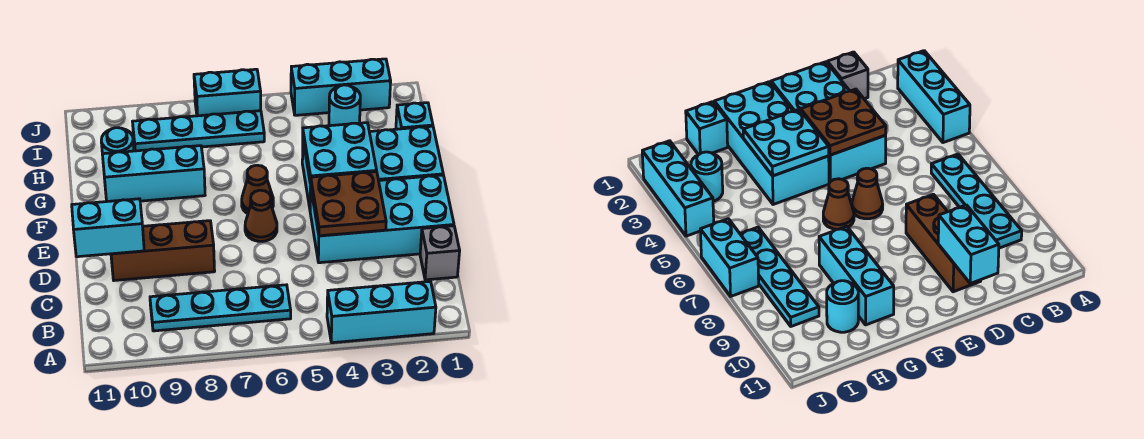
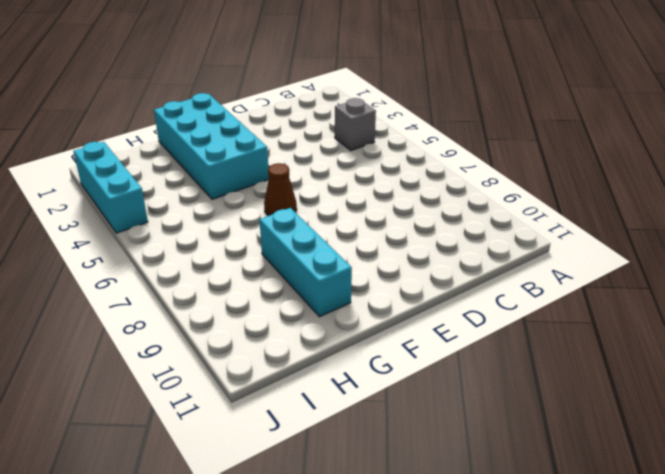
grey brick B4 level 1 -> grey brick C1 level 1
none -> cyan brick A2:A4 level 1
none -> cyan plate B6:B9 level 1
none -> cyan brick D1:E4 level 1

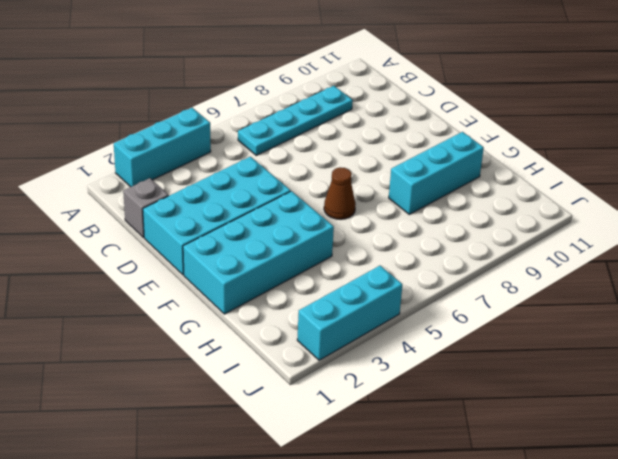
none -> brown brick D8:D10 level 1
none -> brown cone E6 level 1
none -> cyan brick H1 level 1

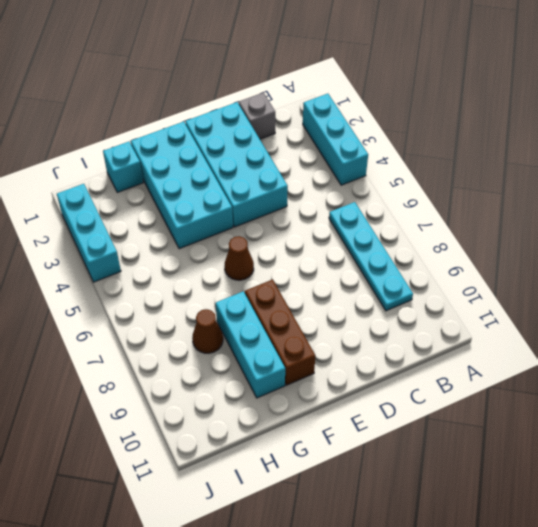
brown brick F8:F10 level 1 -> brown brick D8:D10 level 1
brown cone H8 level 1 -> brown cone E6 level 1
none -> cyan round brick H10 level 1
none -> cyan round brick I3 level 1
none -> cyan plate I6:I9 level 1

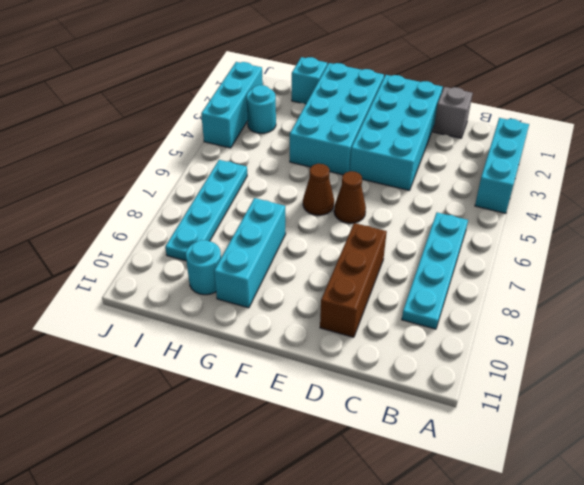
none -> cyan brick J6:J7 level 1
none -> brown plate D3:E4 level 2
none -> cyan brick D10:D11 level 2

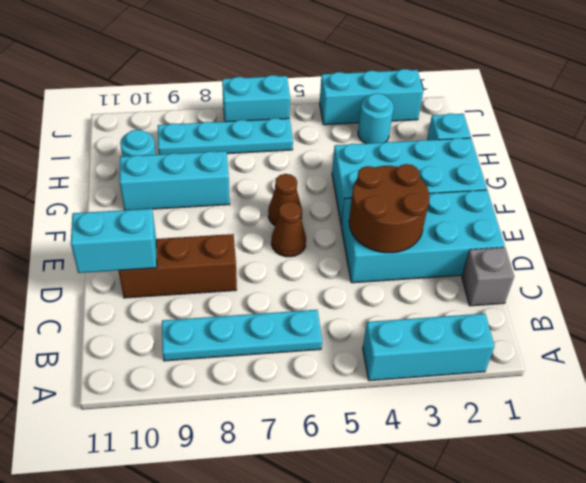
brown round brick D3:E4 level 2 -> brown plate D3:E4 level 2
none -> cyan plate F3:G4 level 2

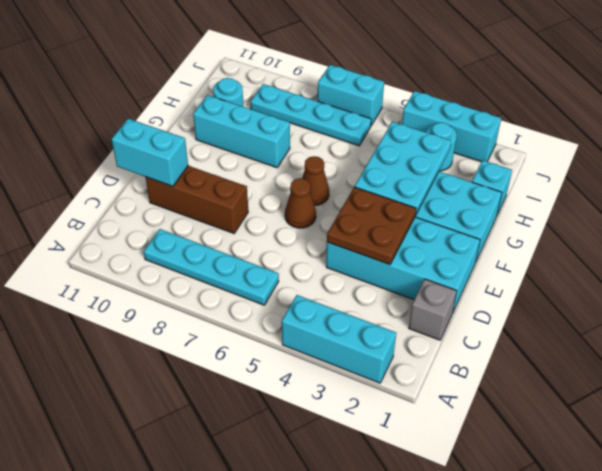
cyan plate F3:H4 level 2 -> cyan plate F3:G4 level 2

